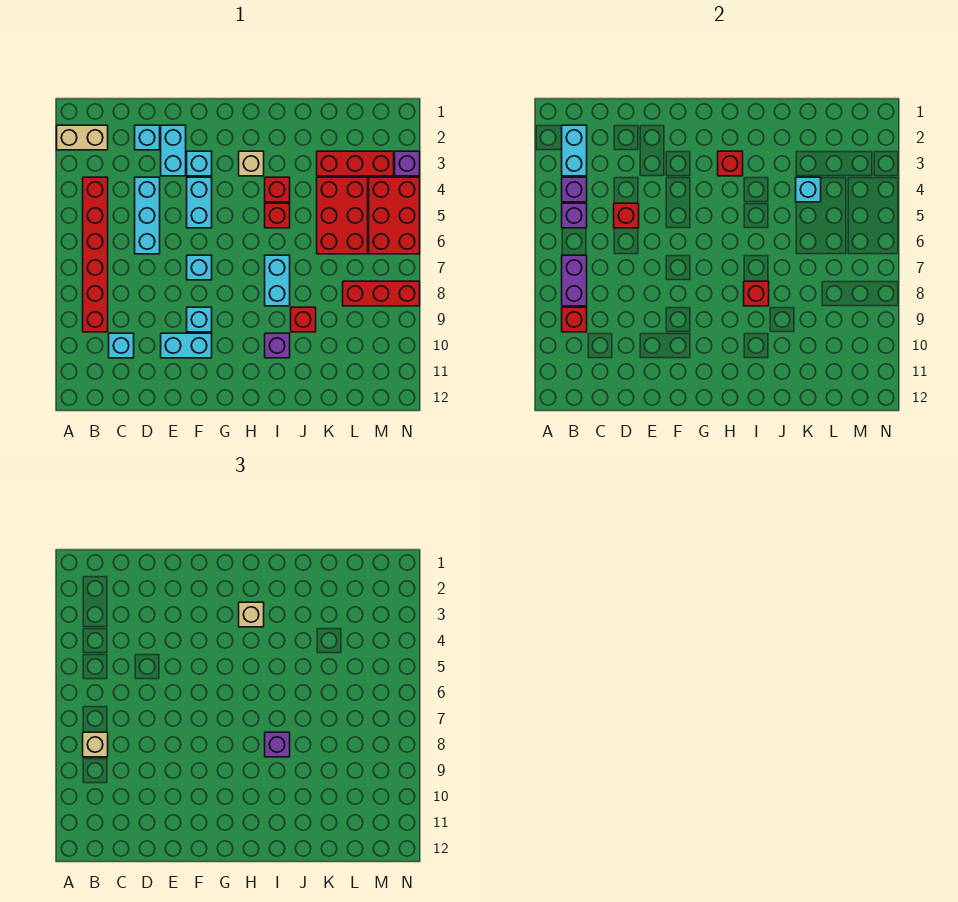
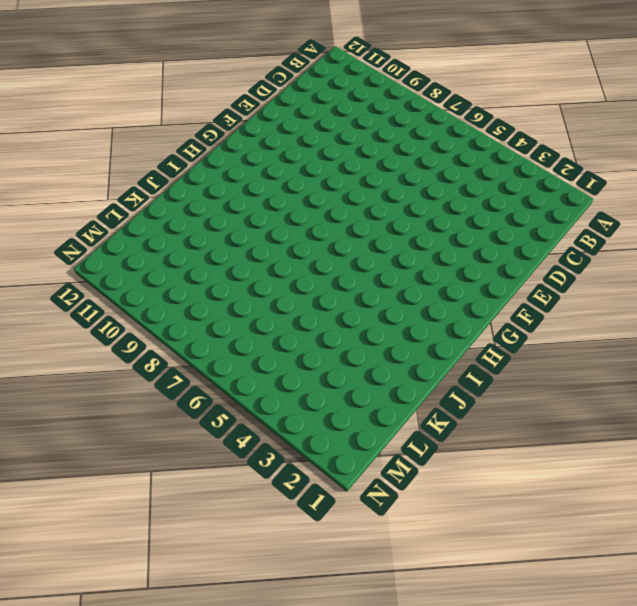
none -> tan brick A2:B2 level 1
none -> red brick B4:B9 level 1
none -> cyan brick C10 level 1
none -> cyan brick D2 level 1

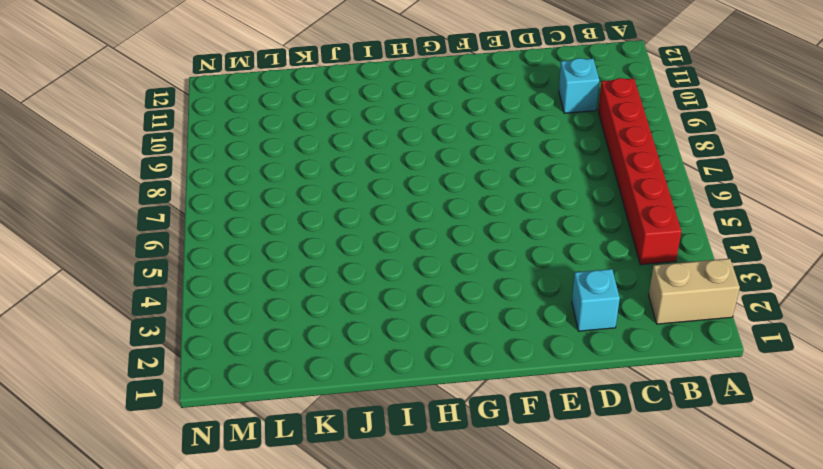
none -> cyan brick D4:D6 level 1
none -> cyan brick E2:E3 level 1
none -> cyan brick E10:F10 level 1
none -> cyan brick F3 level 1

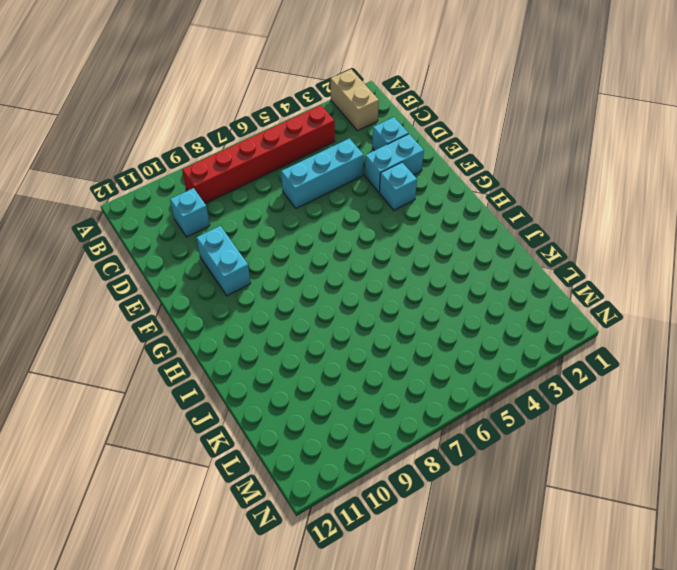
none -> cyan brick F4:F5 level 1
none -> cyan brick F7 level 1
none -> cyan brick F9 level 1
none -> tan brick H3 level 1

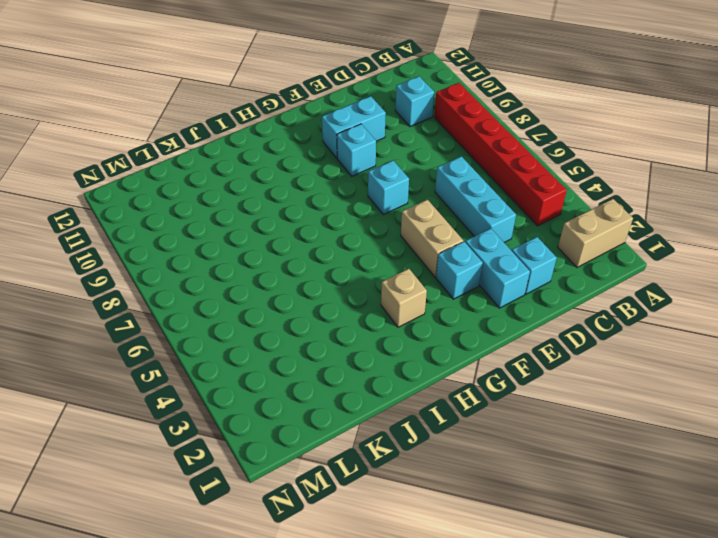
tan brick F4:F5 level 1 -> cyan brick F4:F5 level 1
none -> red brick I4 level 1
none -> red brick I5 level 1
none -> cyan brick I7:I8 level 1
none -> purple brick I10 level 1

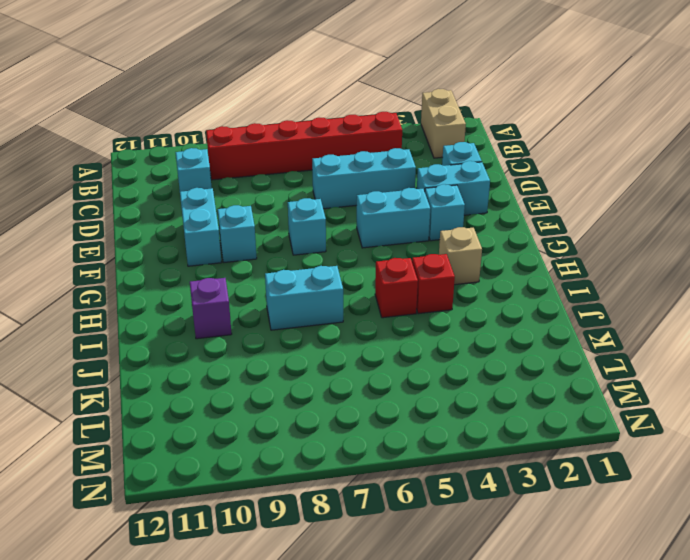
none -> red brick J9 level 1
none -> red brick K3:M3 level 1
none -> red brick K4:L6 level 1
none -> red brick L8:N8 level 1

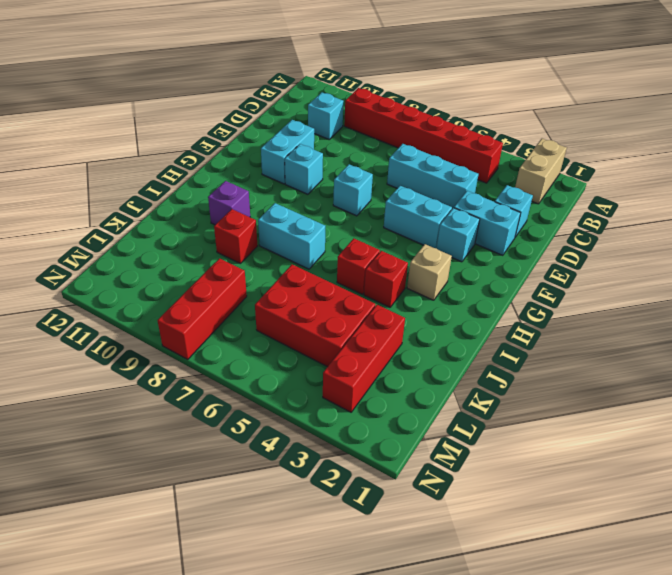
none -> red brick M4:N6 level 1
none -> purple brick N3 level 1
none -> cyan brick B2:B3 level 2
none -> purple brick B4 level 2

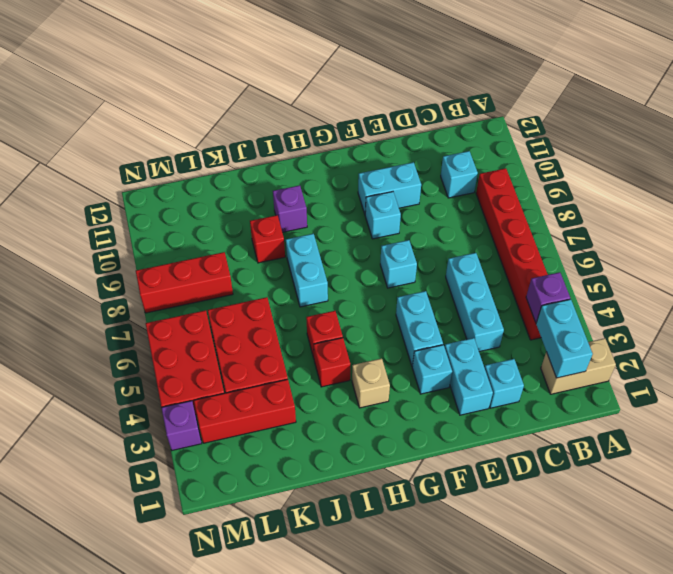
none -> purple brick B5 level 2
none -> purple brick B7:B8 level 2
none -> red brick B9 level 2
none -> red brick D5 level 2

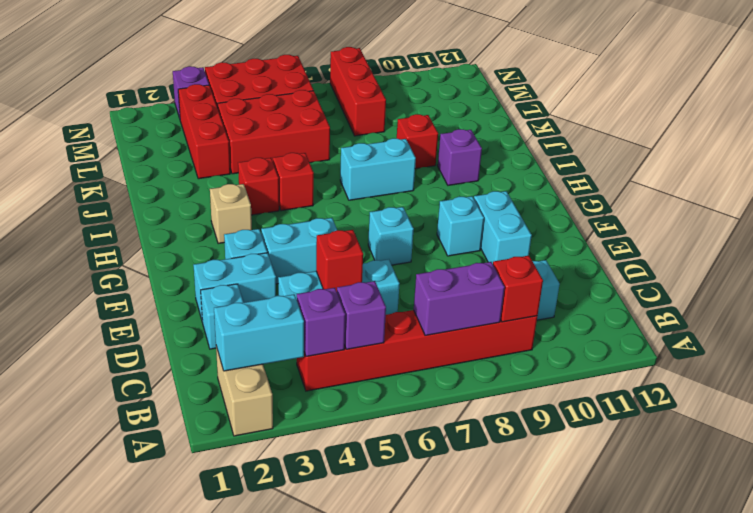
none -> red brick H3 level 2
none -> red brick I8 level 2
none -> cyan brick K4 level 2
none -> tan brick B8 level 3

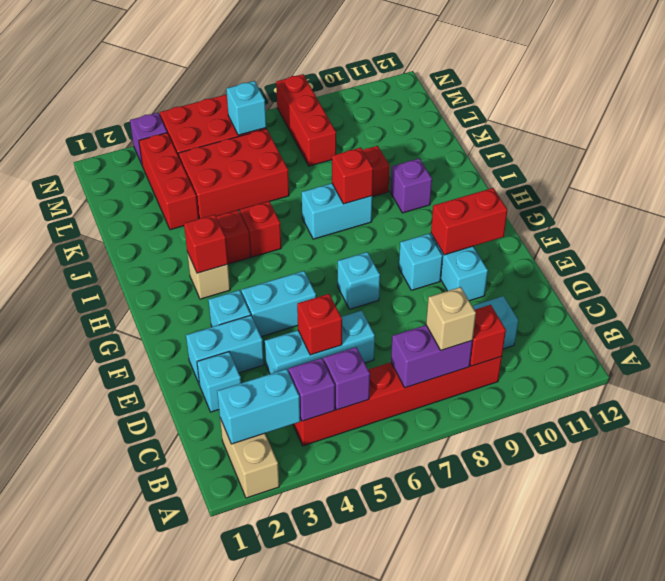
red brick F10:F11 level 2 -> none
cyan brick M6 level 2 -> cyan brick K4 level 2
none -> tan brick H3 level 3
none -> purple brick I8 level 3

